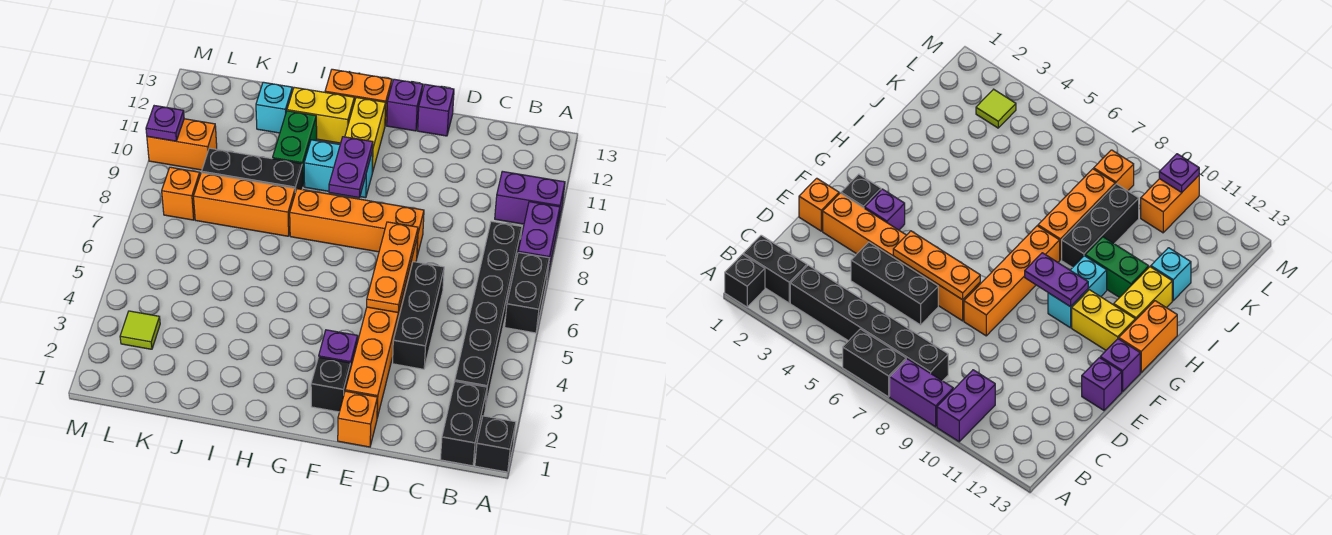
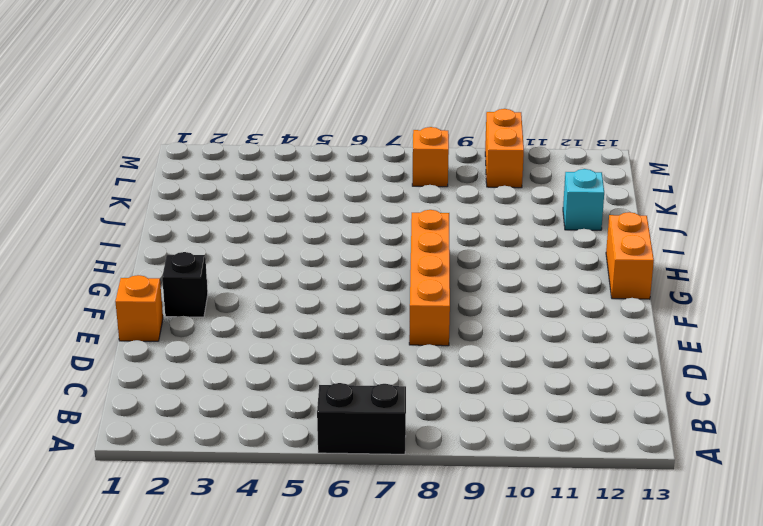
none -> black brick A1 level 1
none -> purple brick A8:A9 level 1
none -> purple brick A10:B10 level 1

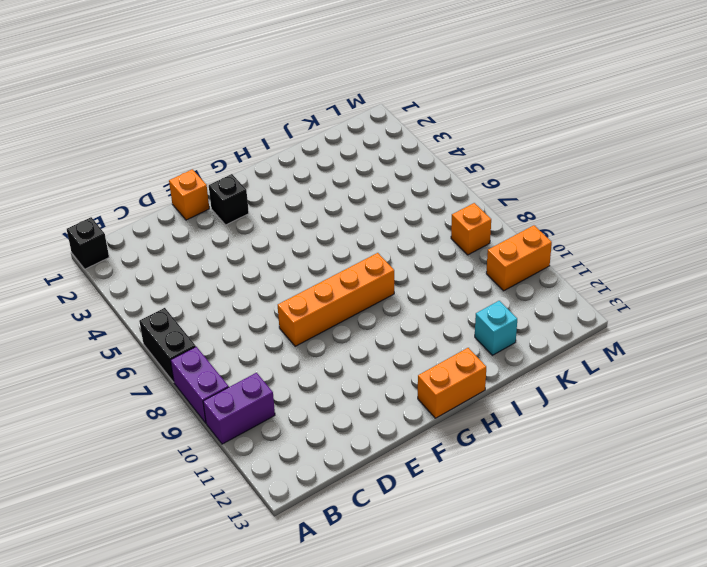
none -> black brick B1:B2 level 1
none -> black brick B3:B8 level 1
none -> black brick D4:D6 level 1

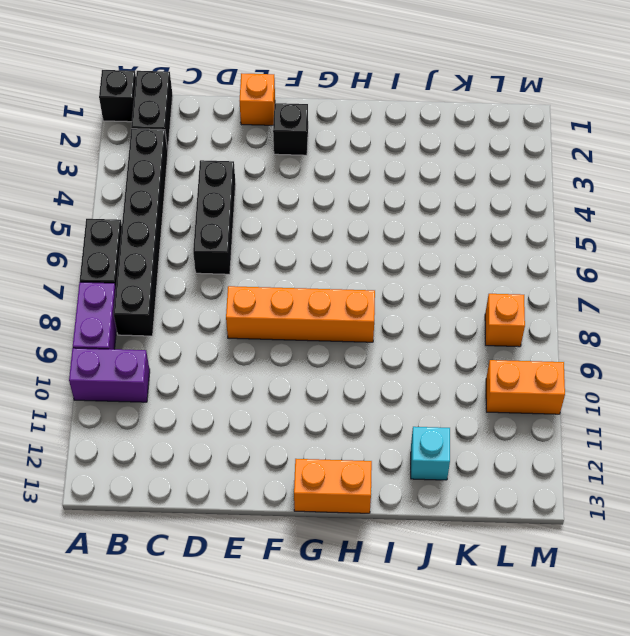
none -> orange brick E2:E7 level 1
none -> purple brick E13 level 1
none -> purple brick F3 level 1

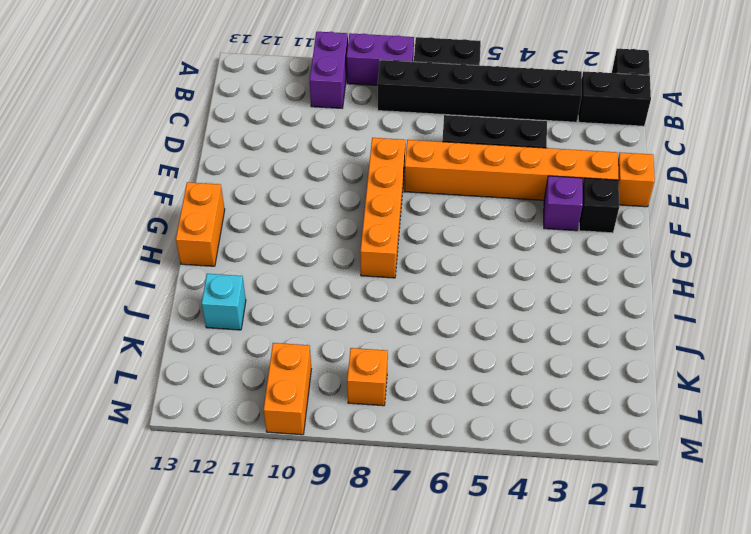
none -> purple brick E13 level 1
none -> purple brick F13 level 1
none -> cyan brick G10:H10 level 1

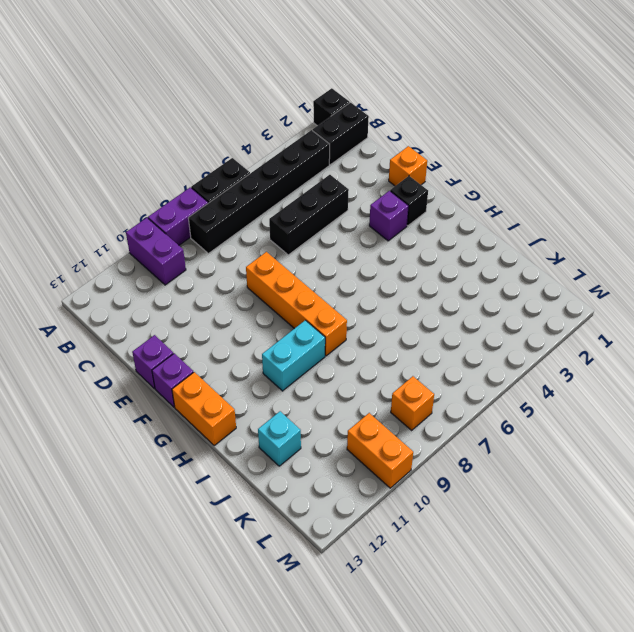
cyan brick H9:H10 level 1 -> cyan brick G10:H10 level 1
none -> orange brick E2:E7 level 1
none -> yellow brick G11:G12 level 1
none -> yellow brick H12:I12 level 1

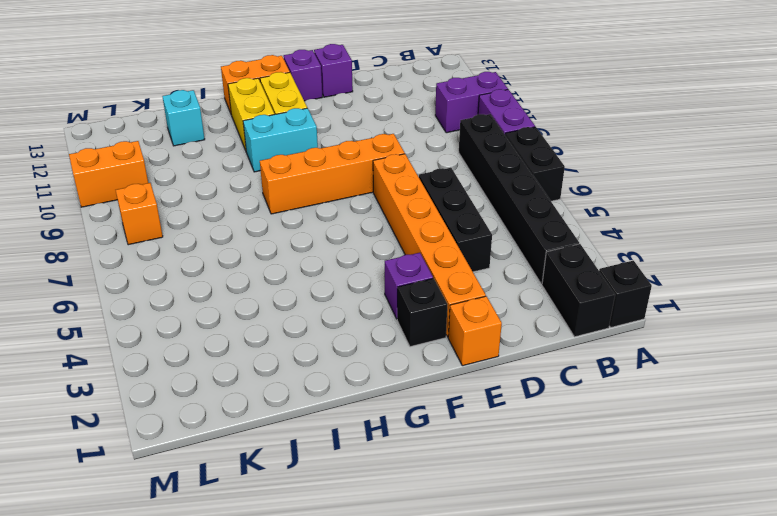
yellow brick H11:H12 level 1 -> yellow brick H12:I12 level 1
none -> orange brick I8:K8 level 1
none -> black brick I9:K9 level 1
none -> green brick I10:I11 level 1

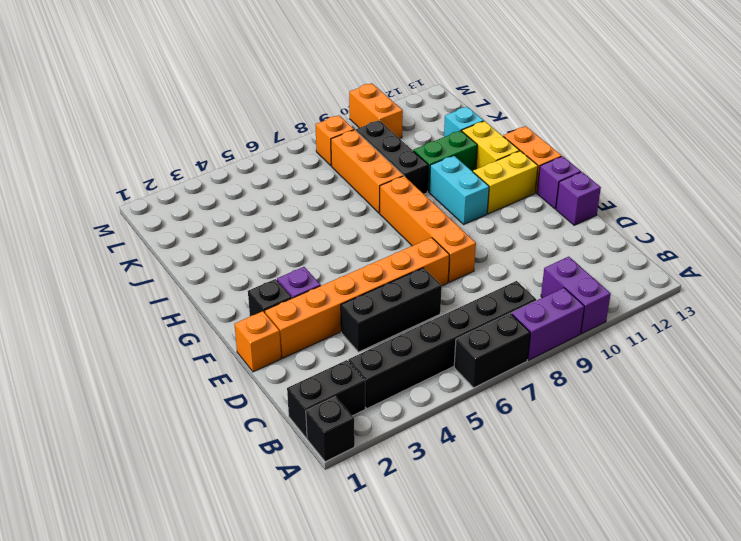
none -> lime tile L3 level 1
none -> orange plate E5:E7 level 2
none -> purple plate G9:G10 level 2

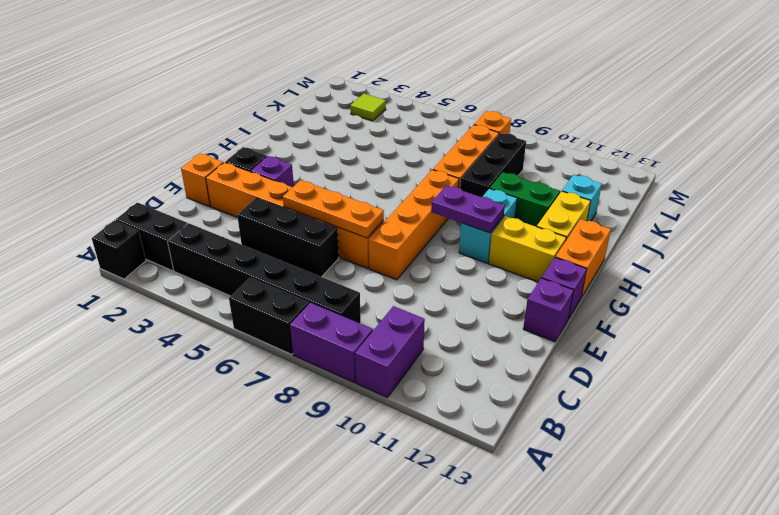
none -> orange brick L10:M10 level 1
none -> purple plate M10 level 2

